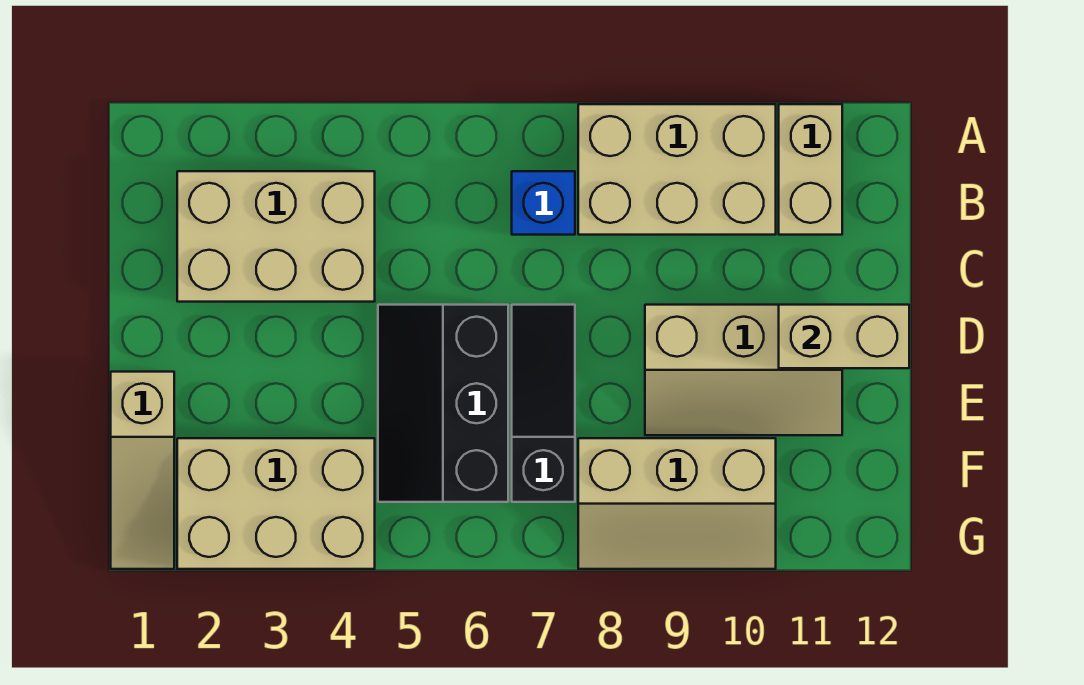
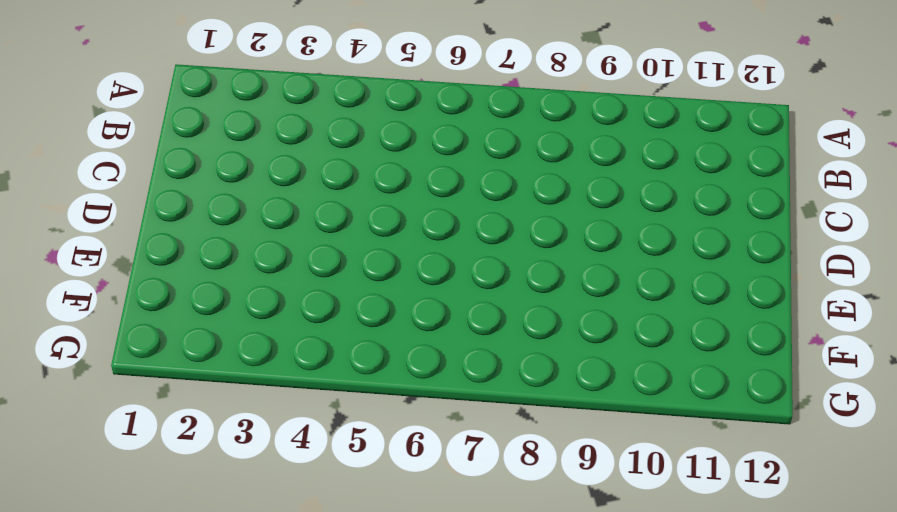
none -> tan brick A8:B10 level 1
none -> tan brick A11:B11 level 1

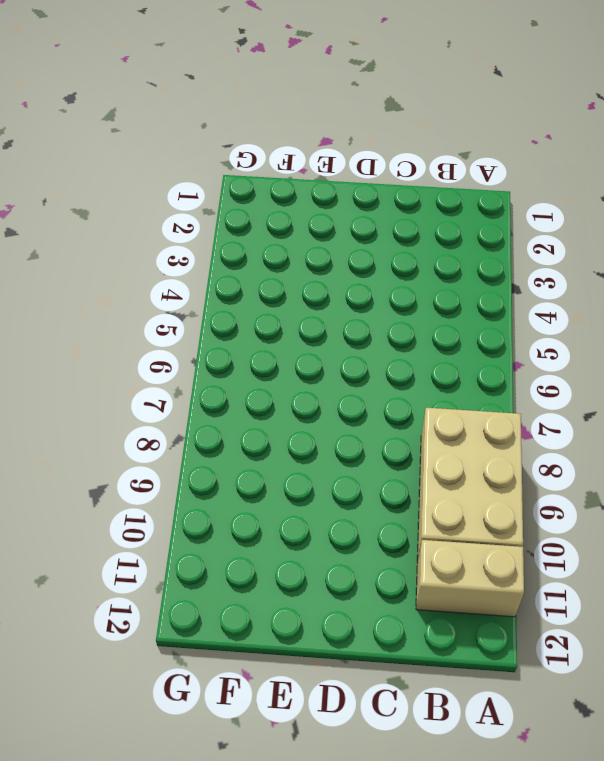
none -> tan brick B2:C4 level 1
none -> blue brick B7 level 1

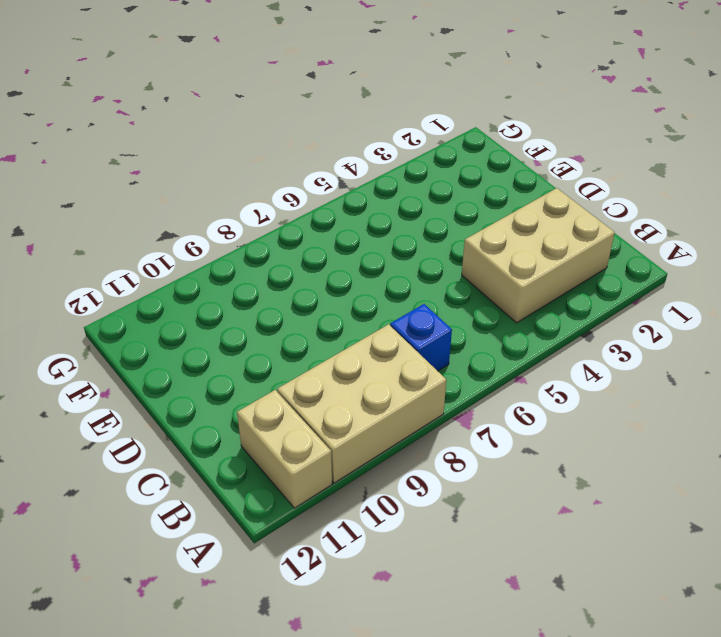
none -> black slope D5:F6 level 1 top 6
none -> black slope D7:F7 level 1 top F

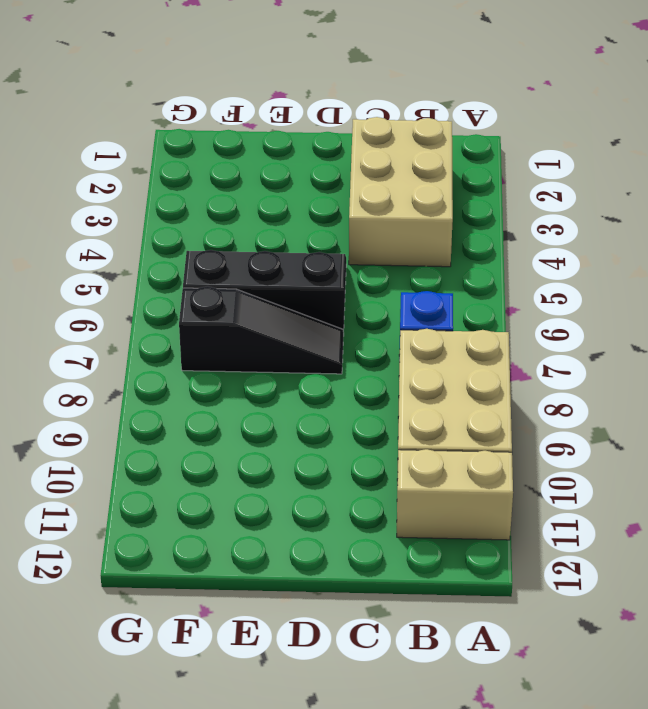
none -> tan slope D9:E11 level 1 top D
none -> tan slope E1:G1 level 1 top E

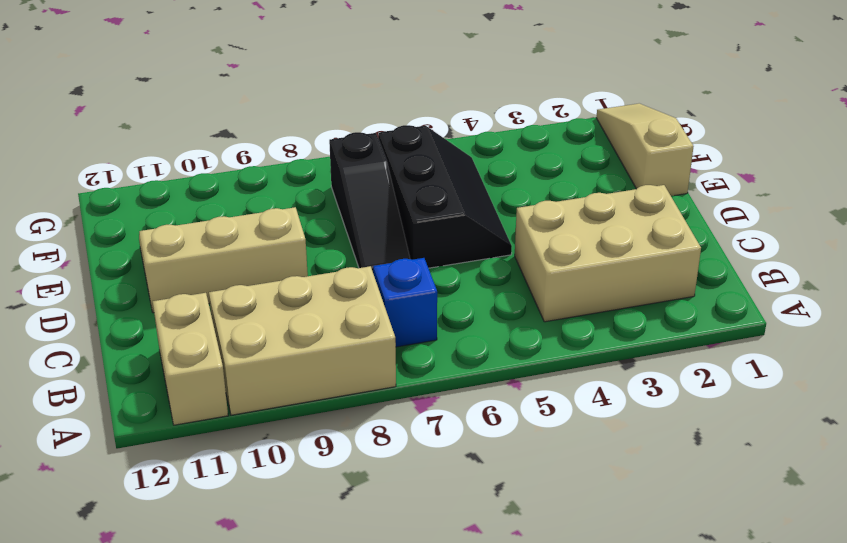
none -> tan brick F2:G4 level 1
none -> tan slope F8:G10 level 1 top F

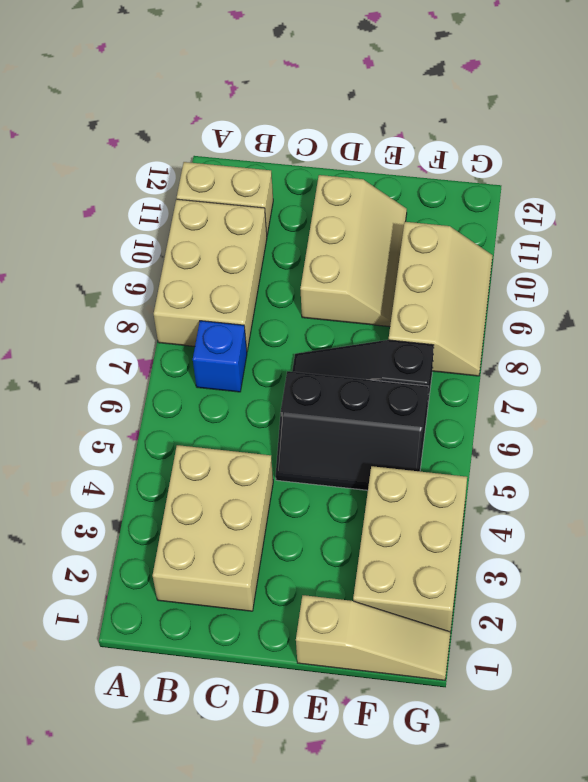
none -> tan brick D11:D12 level 2

